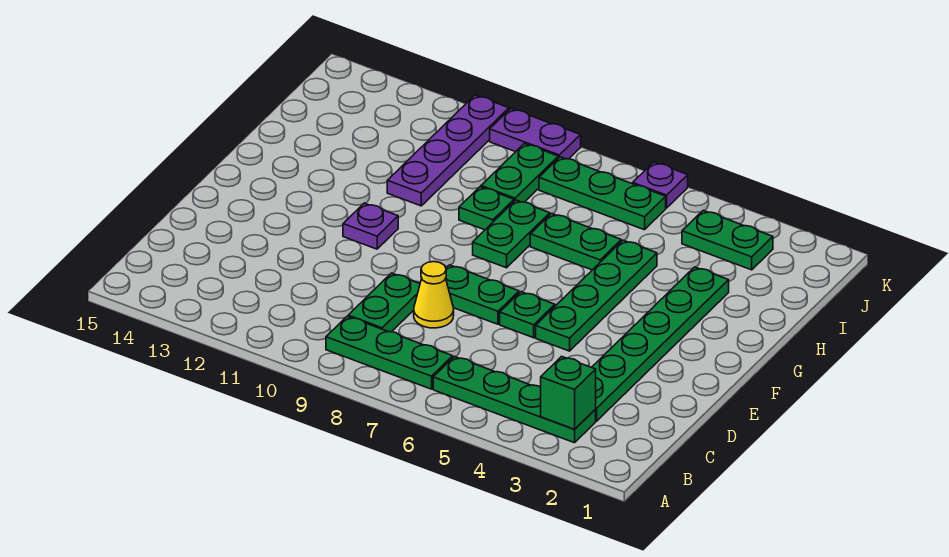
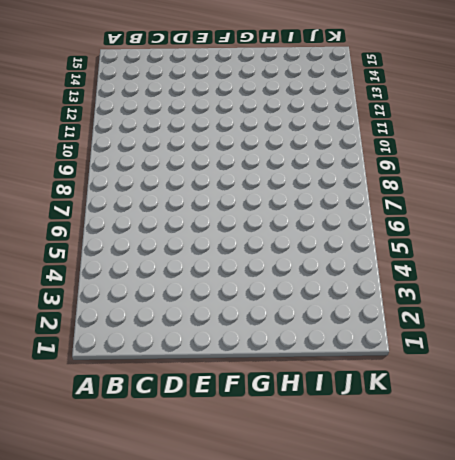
none -> green plate B3:B6 level 1
none -> green plate B7:B9 level 1
none -> green plate C3:H3 level 1

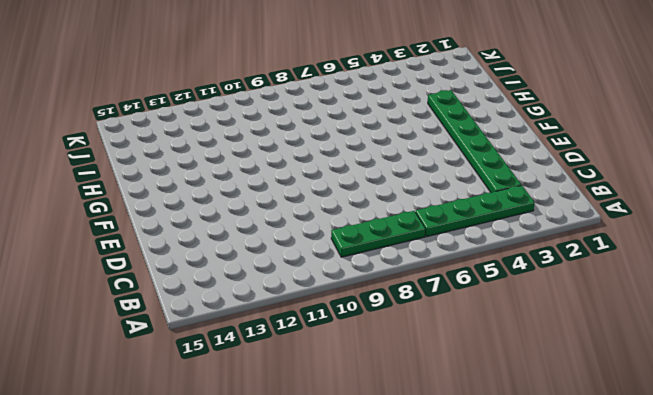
none -> green plate C9:D9 level 1
none -> yellow cone D8 level 1
none -> green plate E5:H5 level 1

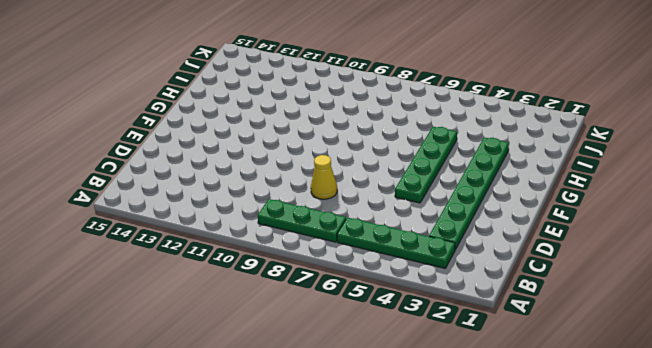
none -> green plate C9:D9 level 1
none -> green plate E6 level 1
none -> green plate E7:E8 level 1

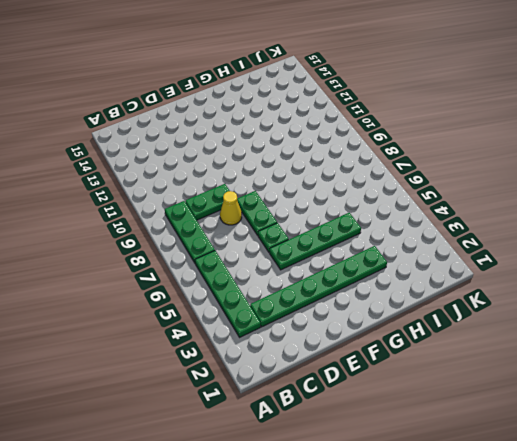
none -> purple plate F11 level 1
none -> green plate G8:H8 level 1
none -> green plate H6:H7 level 1

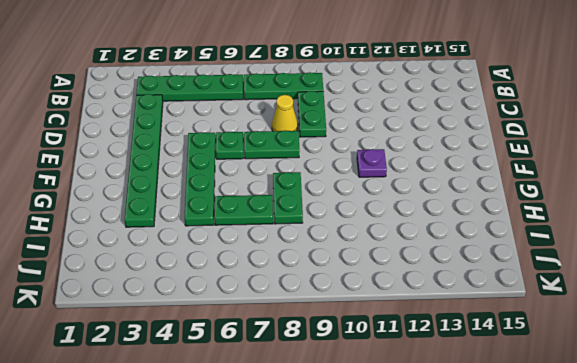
none -> green plate H9 level 1
none -> purple plate H11:K11 level 1
none -> green plate I9:J9 level 1

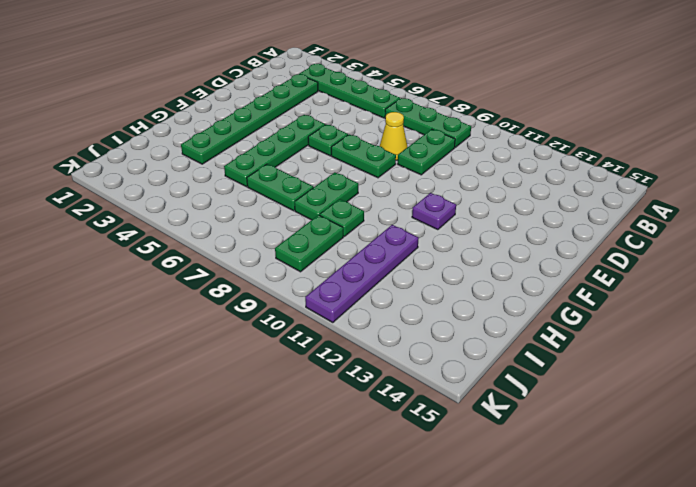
none -> green plate J3:J4 level 1
none -> green plate J6:J8 level 1
none -> purple plate K6 level 1

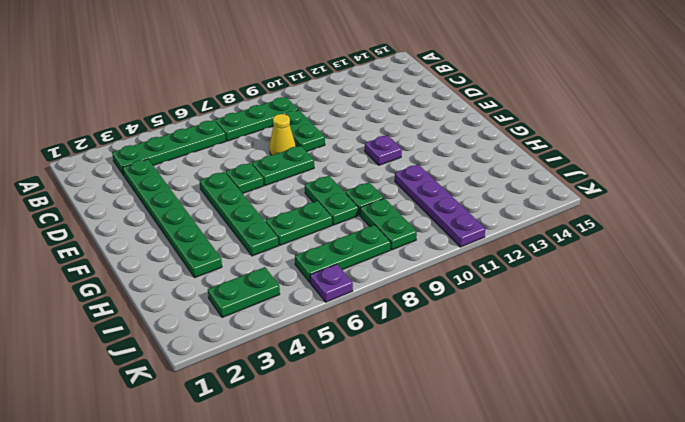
none -> purple plate K9:K10 level 1
none -> green brick B3 level 2

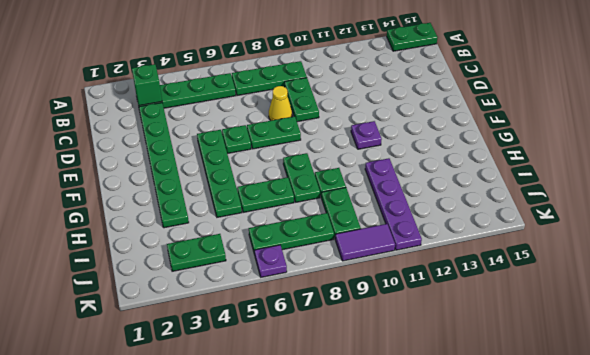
green plate A14:A15 level 1 -> none
purple tile K9:K10 level 1 -> purple plate K9:K10 level 1

